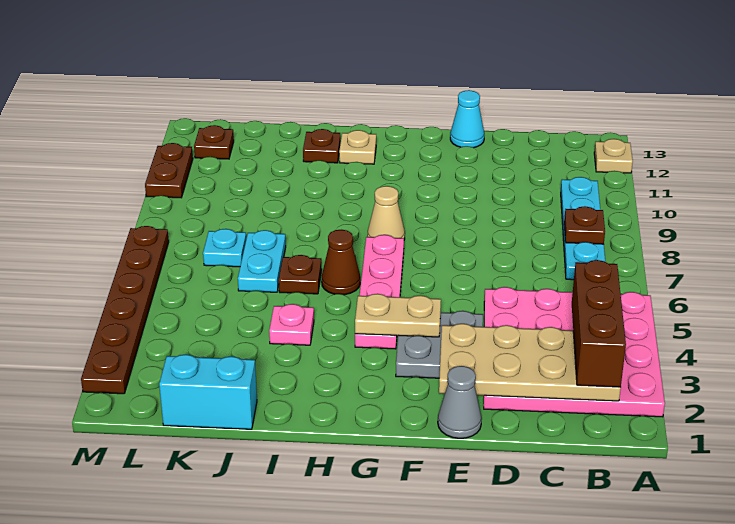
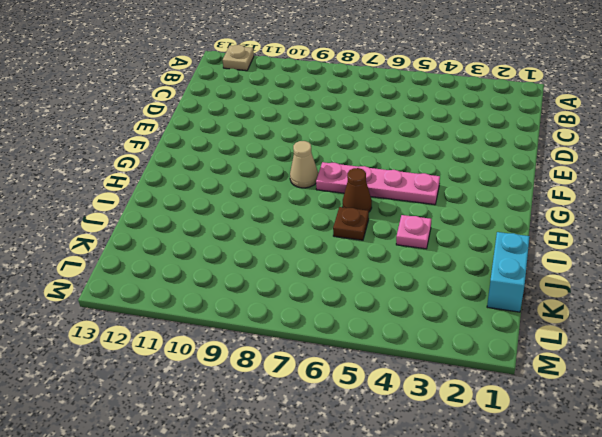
none -> pink plate A2:D5 level 1
none -> cyan plate B7:B10 level 1
none -> grey cone E1 level 1

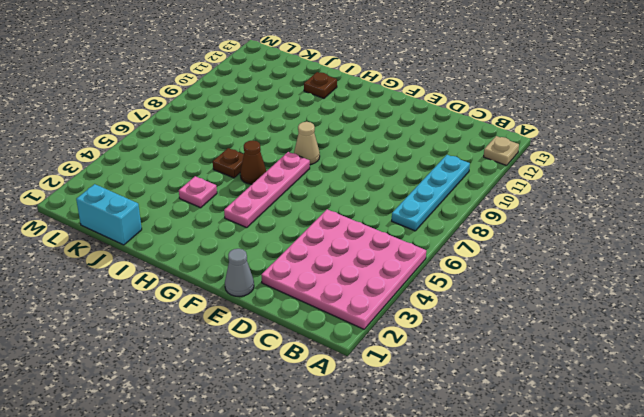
none -> grey plate E3:F4 level 1
none -> cyan cone E13 level 1
none -> tan plate H12 level 1

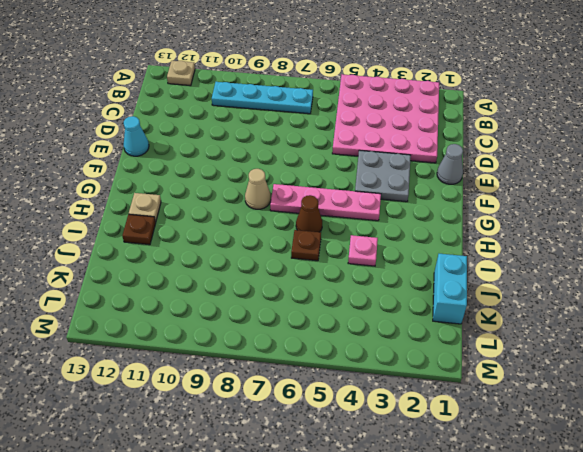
none -> cyan plate J6:J7 level 1
none -> cyan plate K7 level 1
none -> brown plate L12 level 1

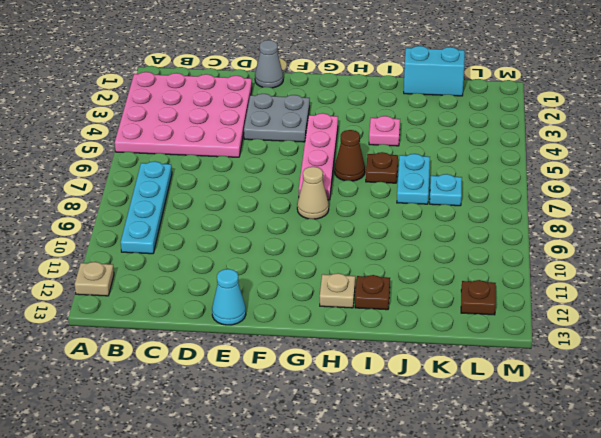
none -> brown plate M2:M7 level 1
none -> brown plate M10:M11 level 1
none -> tan plate B2:E3 level 2

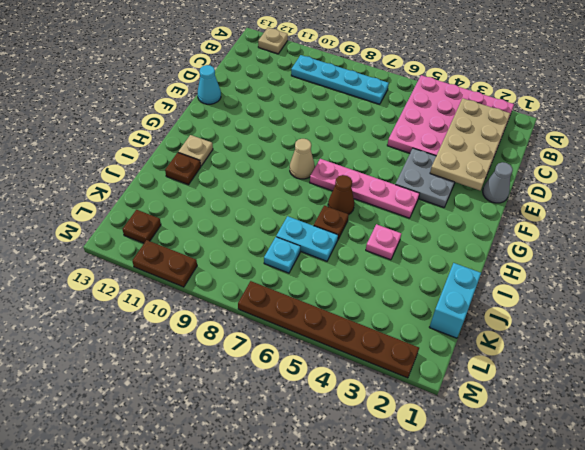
none -> brown plate B8 level 2
none -> tan plate F4:G4 level 2
none -> brown brick B2:B4 level 3

